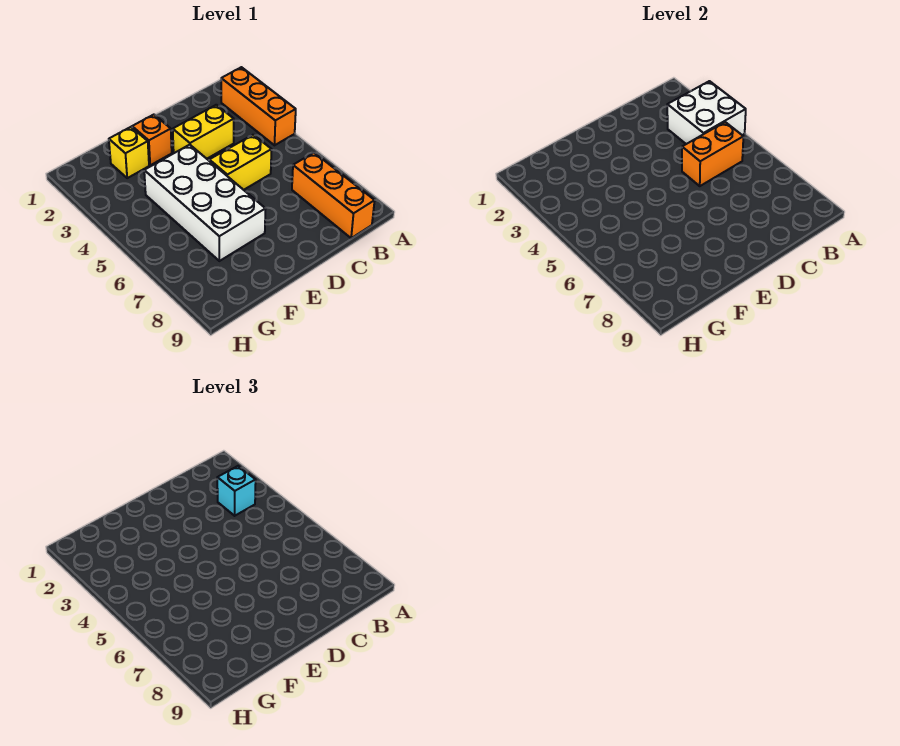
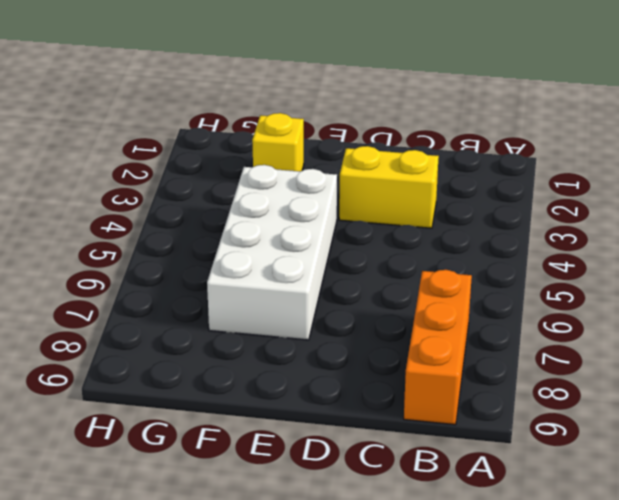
none -> orange brick A2:A4 level 1
none -> yellow brick C5:D5 level 1

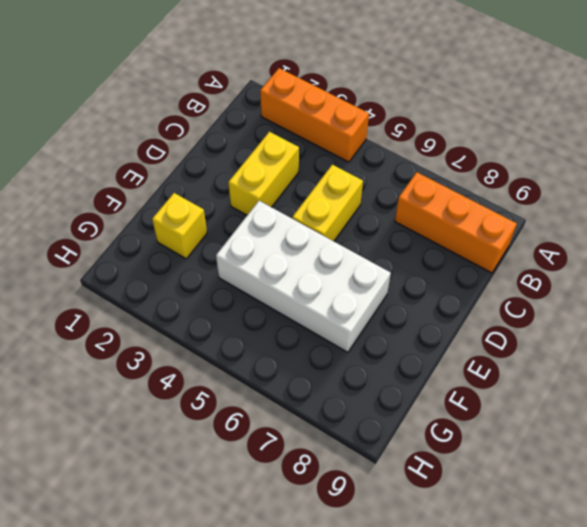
none -> orange brick E2 level 1
none -> white brick A3:B4 level 2

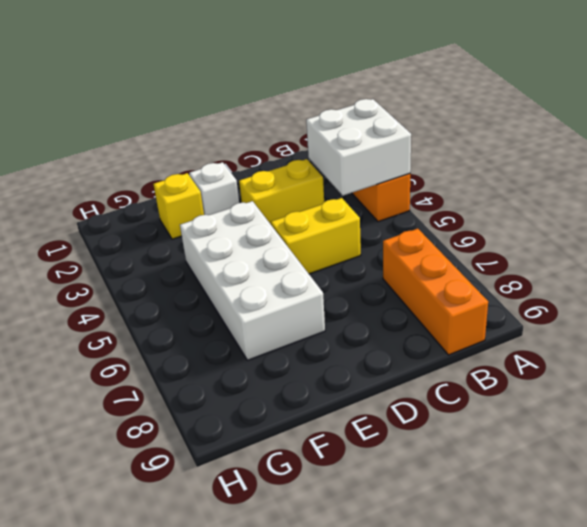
white brick E2 level 1 -> orange brick E2 level 1
none -> orange brick B5:C5 level 2
none -> cyan brick B3 level 3

